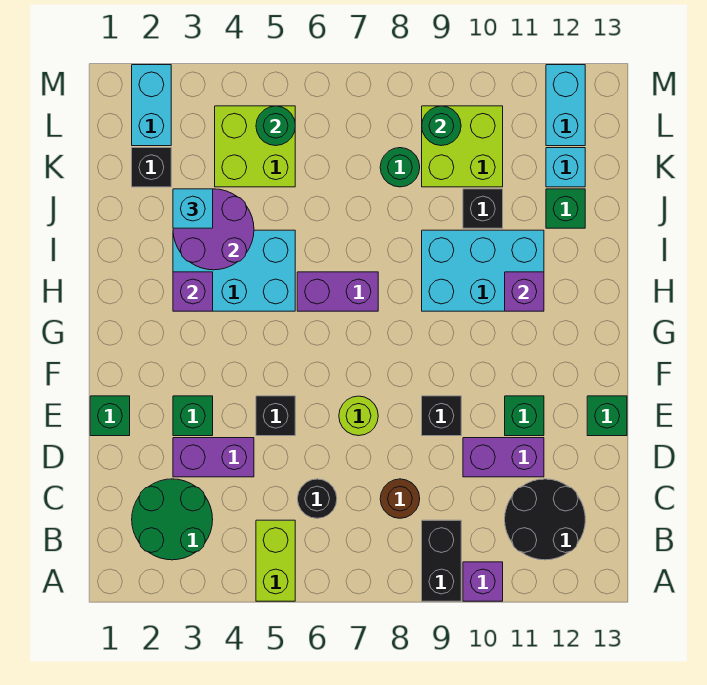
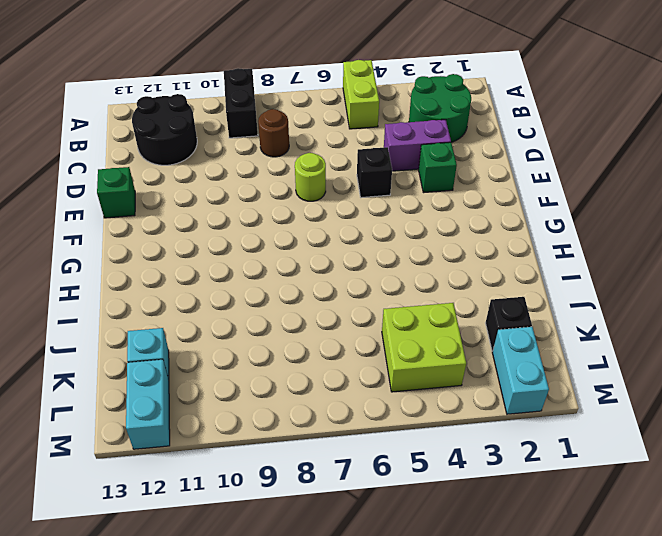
none -> purple brick A10 level 1
none -> black round brick C6 level 1
none -> purple brick D10:D11 level 1
none -> green brick E1 level 1

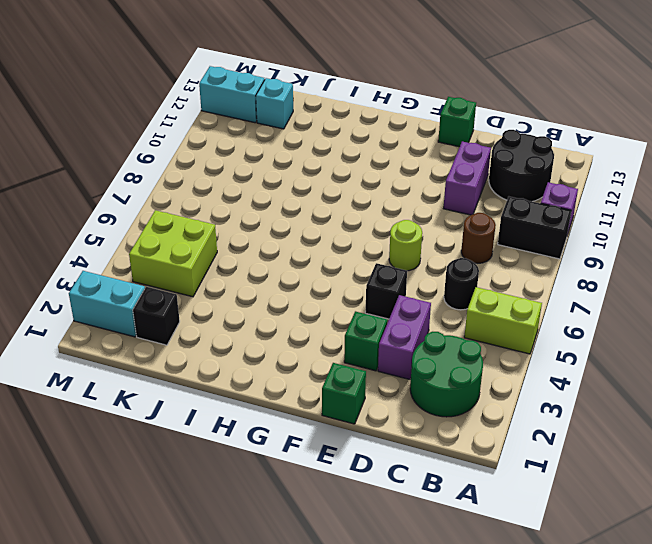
none -> black brick E9 level 1
none -> green brick E11 level 1
none -> cyan brick H3:I5 level 1
none -> purple brick H6:H7 level 1

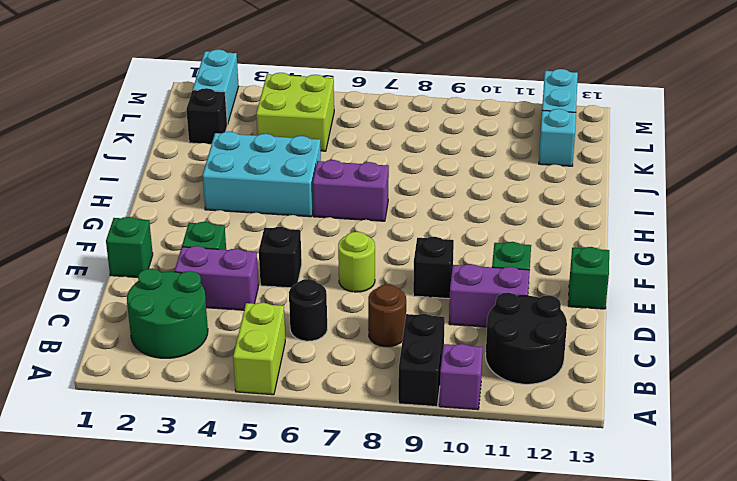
none -> cyan brick H9:I11 level 1
none -> black brick J10 level 1
none -> green brick J12 level 1
none -> green round brick K8 level 1

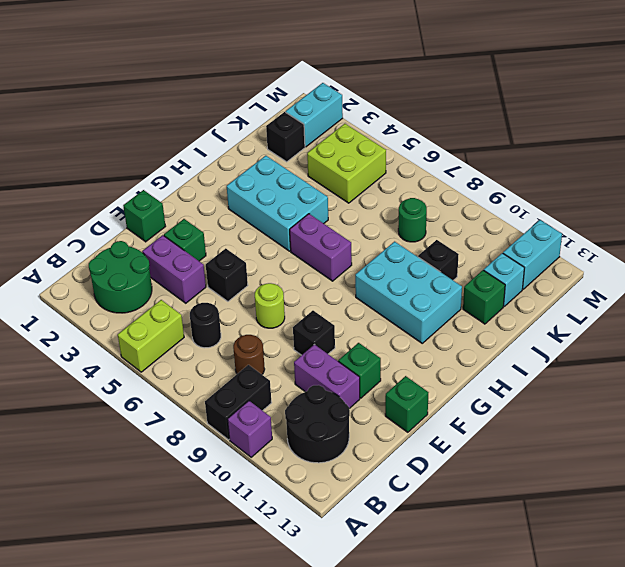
none -> lime brick K9:L10 level 1
none -> purple brick H3 level 2
none -> purple brick H11 level 2
none -> purple round brick I3:J4 level 2

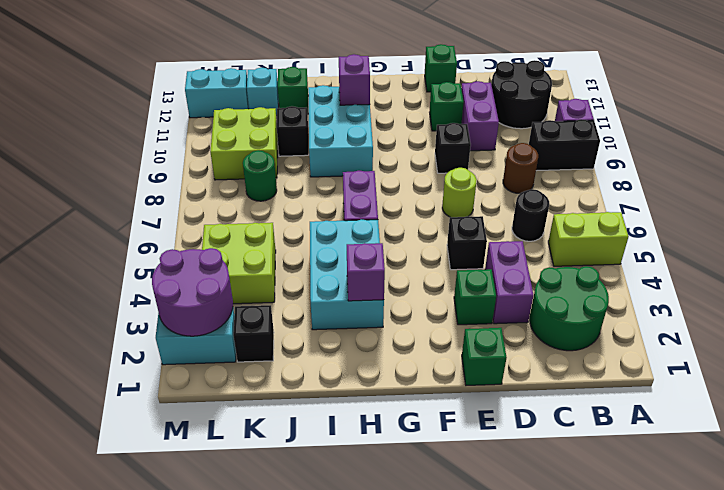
purple round brick L2:M3 level 2 -> purple round brick I3:J4 level 2
none -> green round brick L5 level 2
none -> green round brick L9 level 2
none -> cyan brick J3 level 3

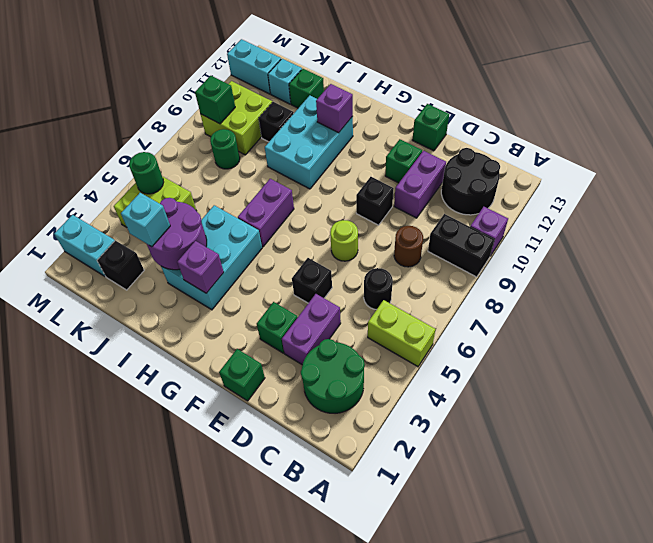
green brick L9 level 2 -> green round brick L9 level 2

